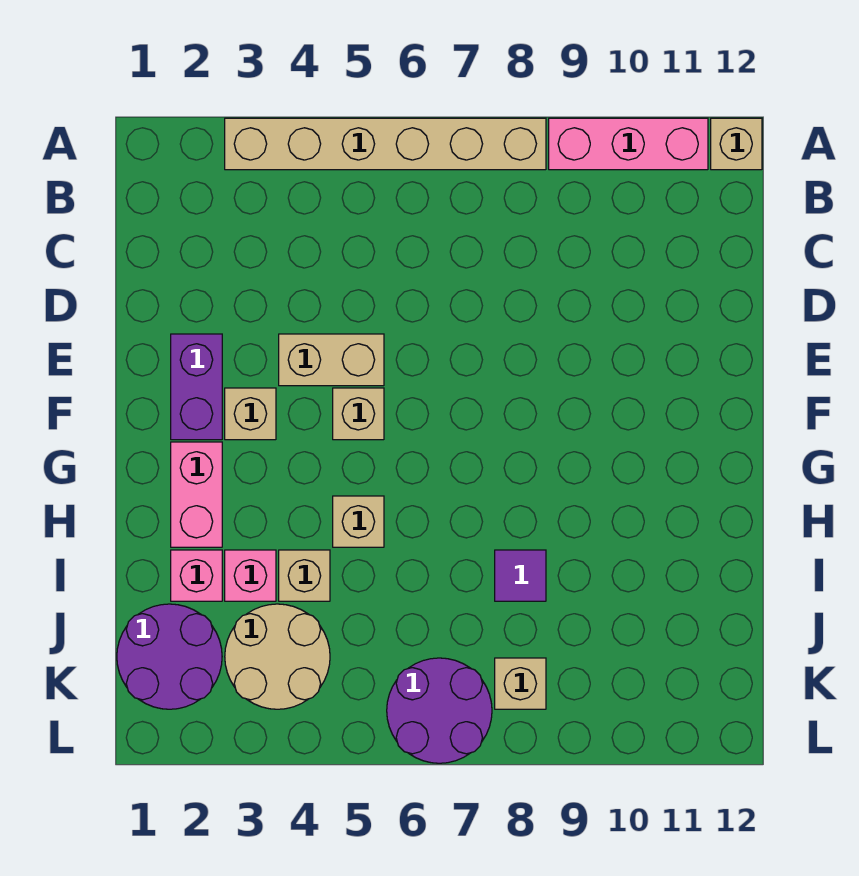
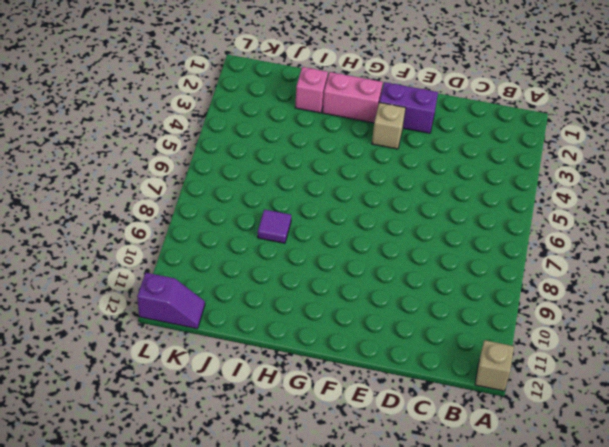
purple slope K12:L12 level 1 top L -> none
none -> tan brick A3:A8 level 1
none -> pink brick A9:A11 level 1
none -> tan brick E4:E5 level 1

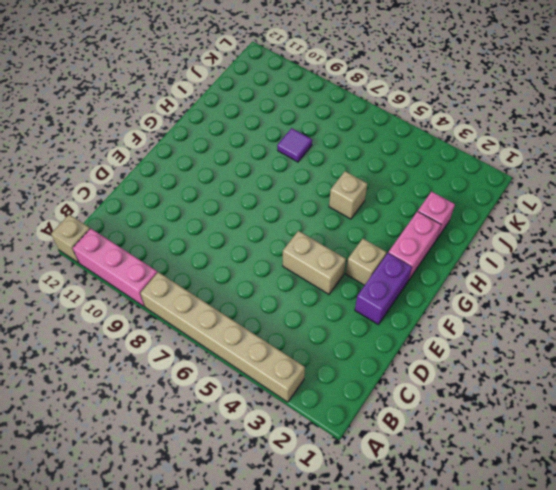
none -> tan brick F5 level 1
none -> pink brick I3 level 1
none -> tan brick I4 level 1

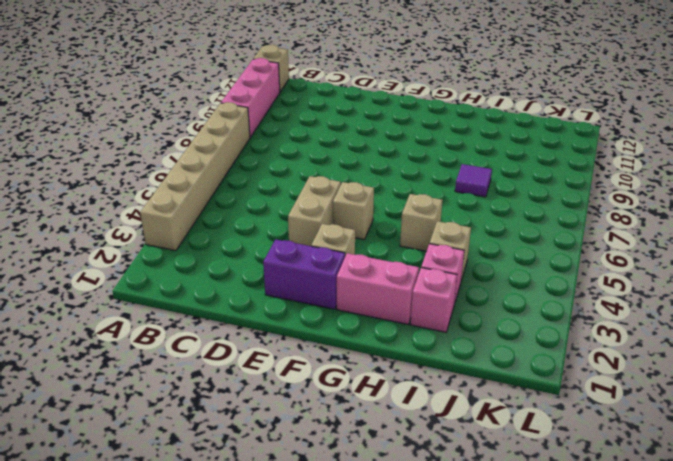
none -> purple round brick J1:K2 level 1
none -> tan round brick J3:K4 level 1
none -> purple round brick K6:L7 level 1

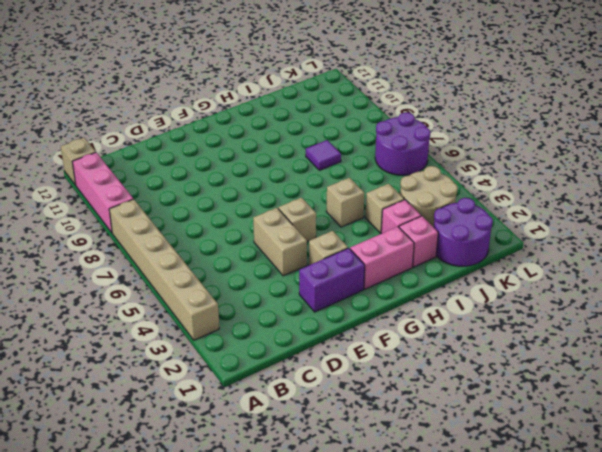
none -> tan brick K8 level 1

